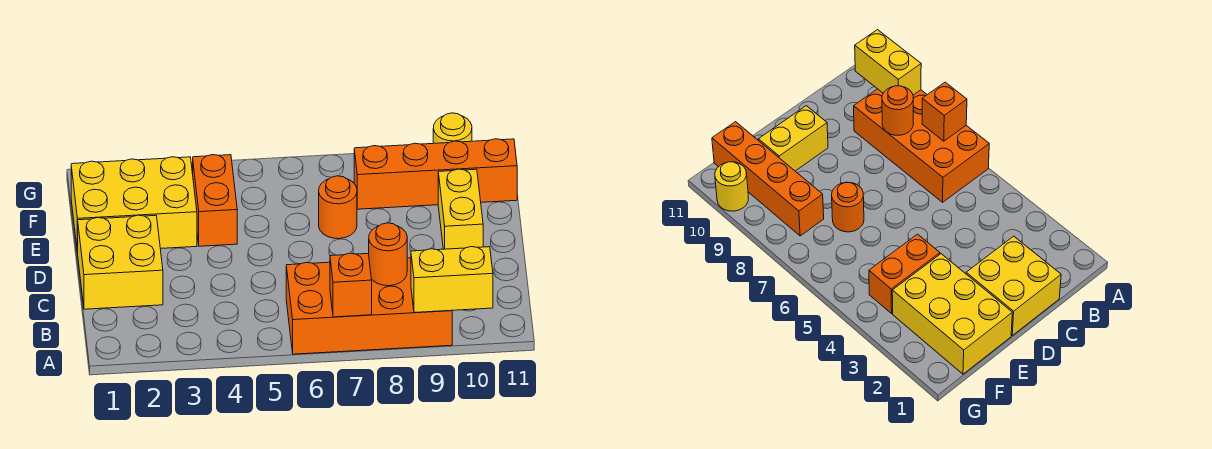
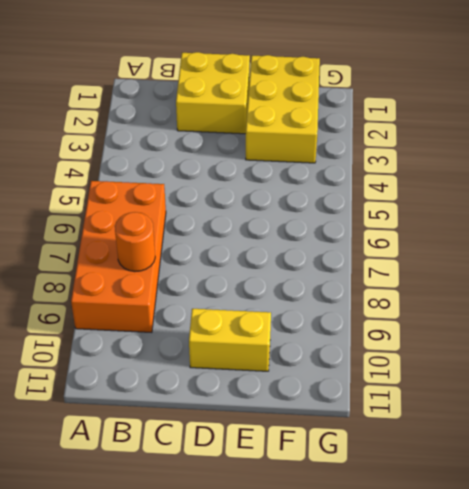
none -> orange brick E4:F4 level 1
none -> orange round brick E7 level 1

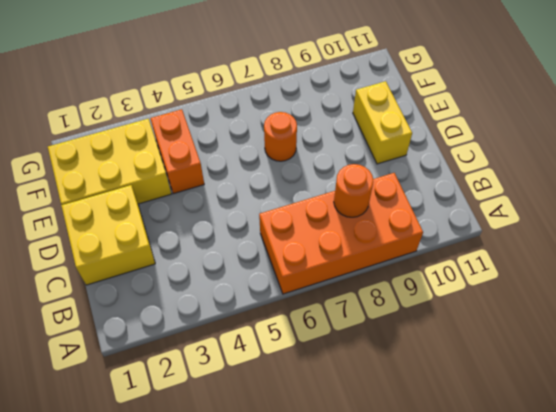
none -> orange brick F8:F11 level 1
none -> yellow round brick G10 level 1

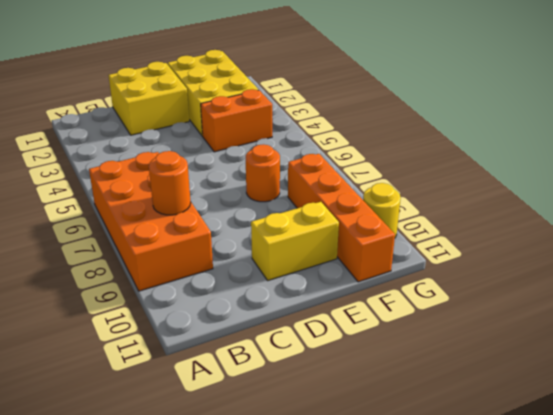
none -> orange brick A7 level 2
none -> yellow brick A9:A10 level 2

